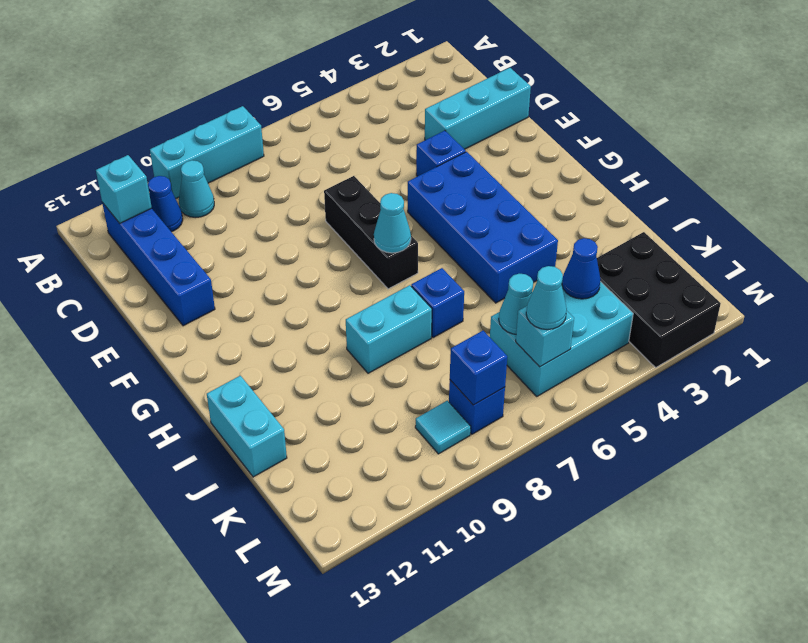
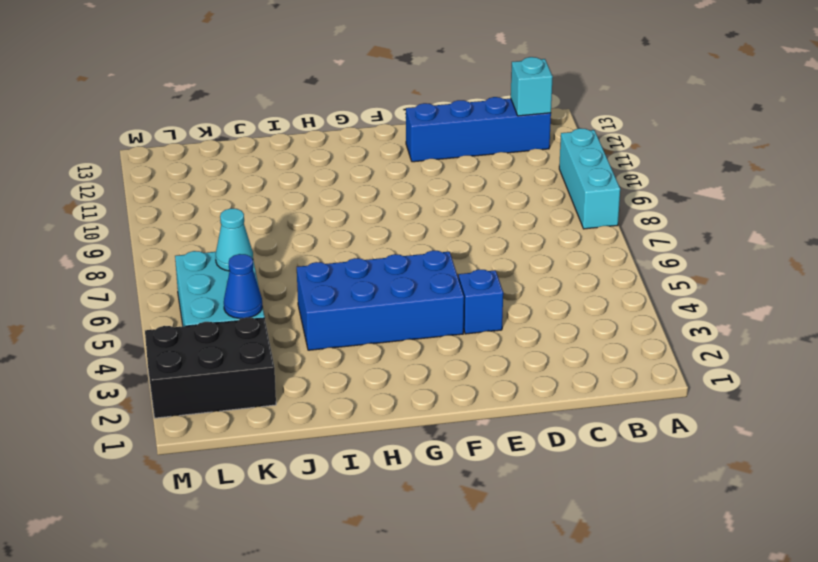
none -> cyan cone B10 level 1
none -> blue cone B11 level 1
none -> cyan brick D1:D3 level 1

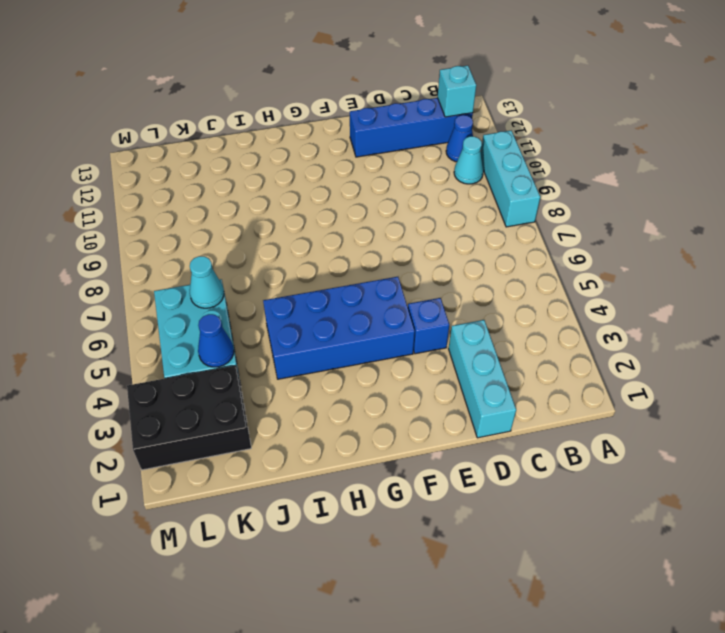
none -> black brick E7:G7 level 1
none -> blue brick I7 level 1
none -> cyan brick I8:I9 level 1

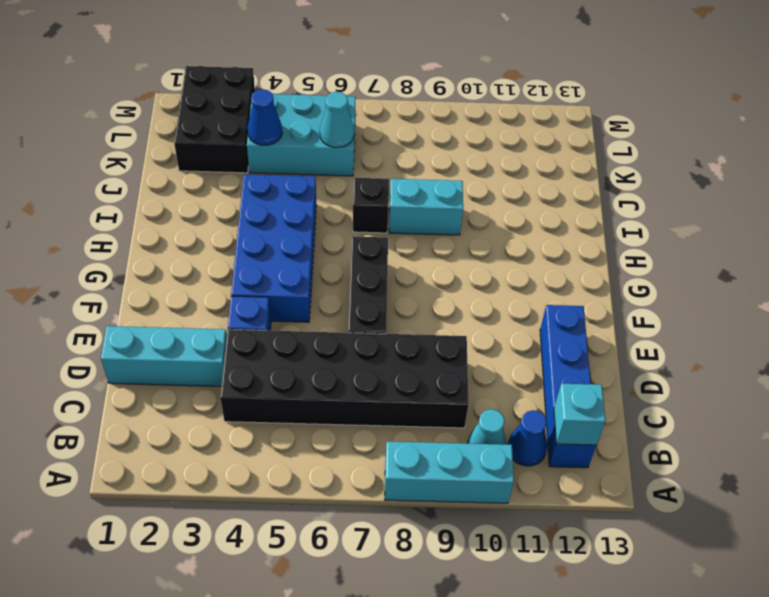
black brick C4:D9 level 1 -> none
black brick I7 level 1 -> blue brick I7 level 1
none -> cyan brick I13:J13 level 1
none -> blue brick L8 level 1
none -> cyan tile L9 level 1

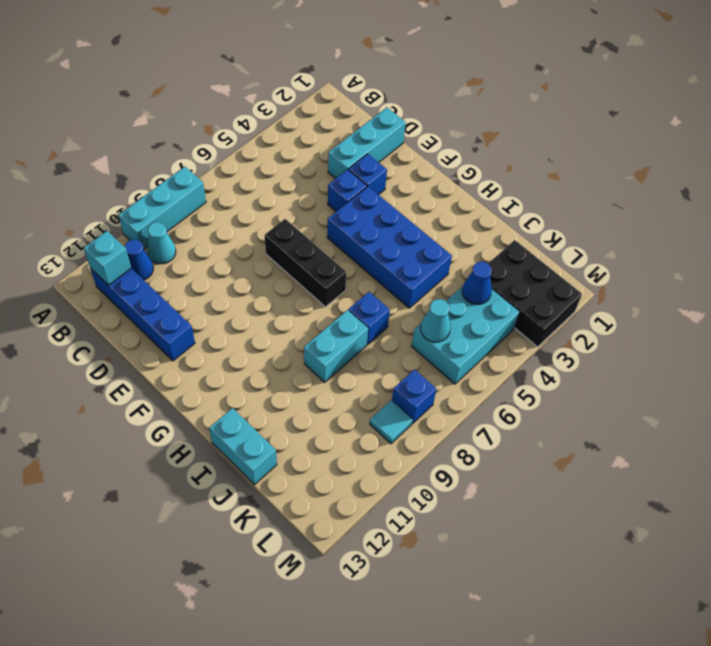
blue brick E3 level 1 -> blue brick L8 level 2
none -> cyan cone G7 level 2
none -> cyan brick L6 level 2
none -> cyan cone L6 level 3

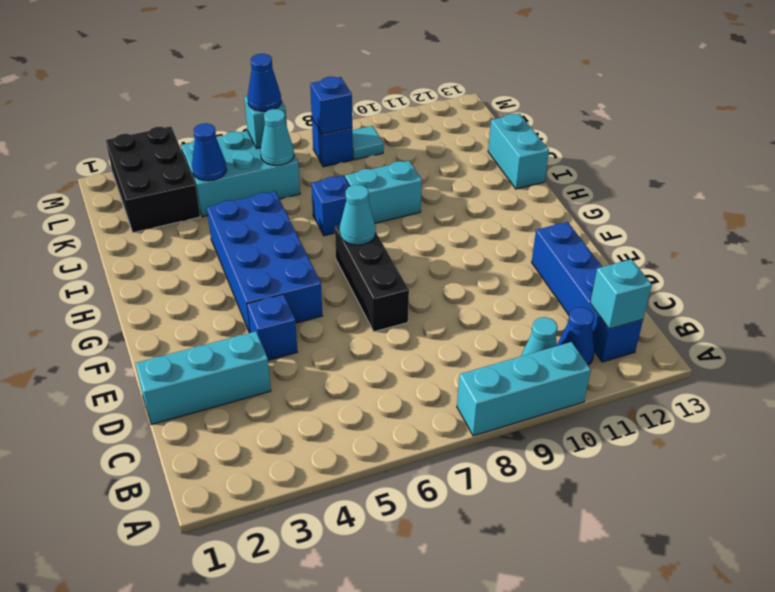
blue cone L6 level 3 -> cyan cone L6 level 3

